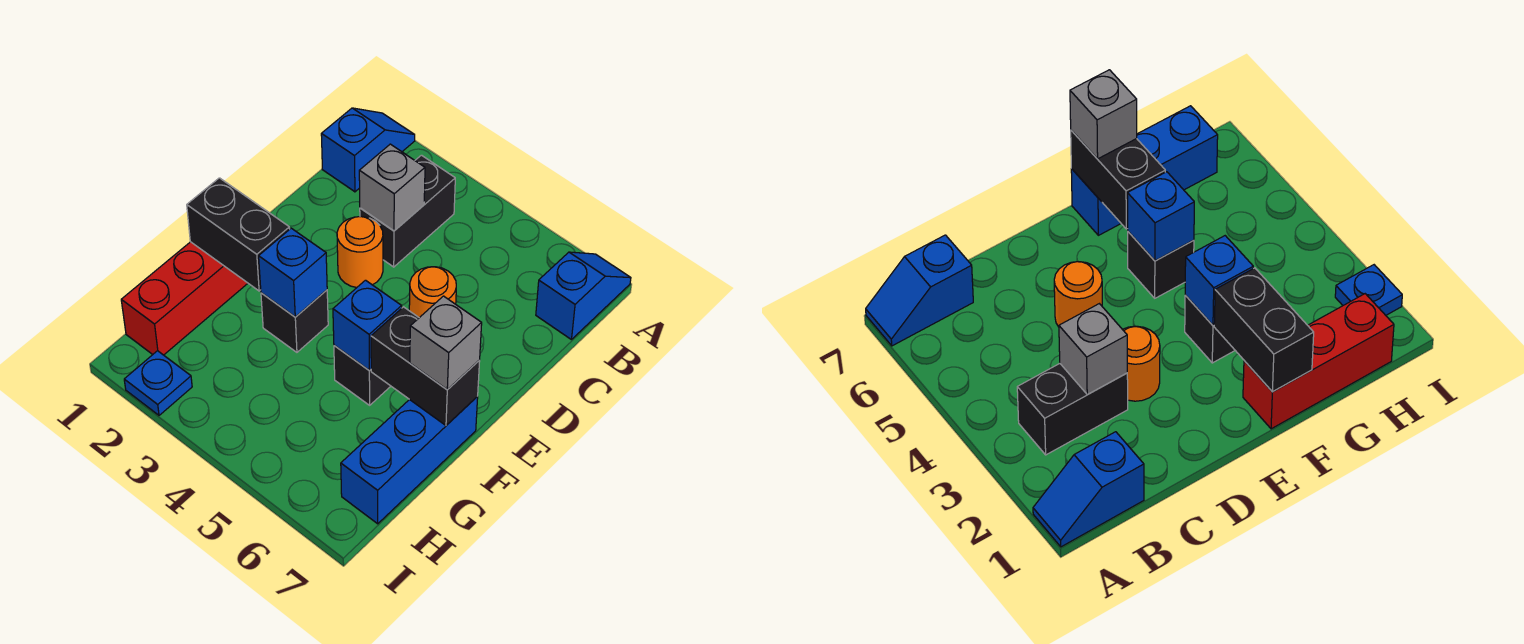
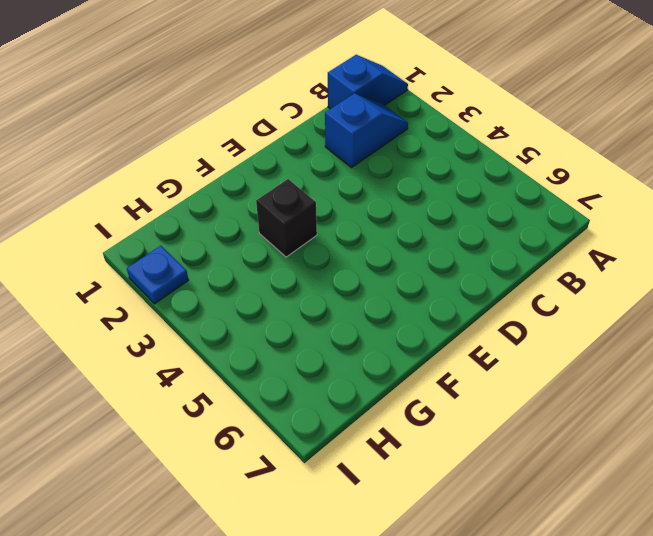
blue slope B2:C2 level 1 top C -> blue slope A7:B7 level 1 top B
none -> black brick B3:C3 level 1
none -> orange round brick D3 level 1
none -> orange round brick D5 level 1

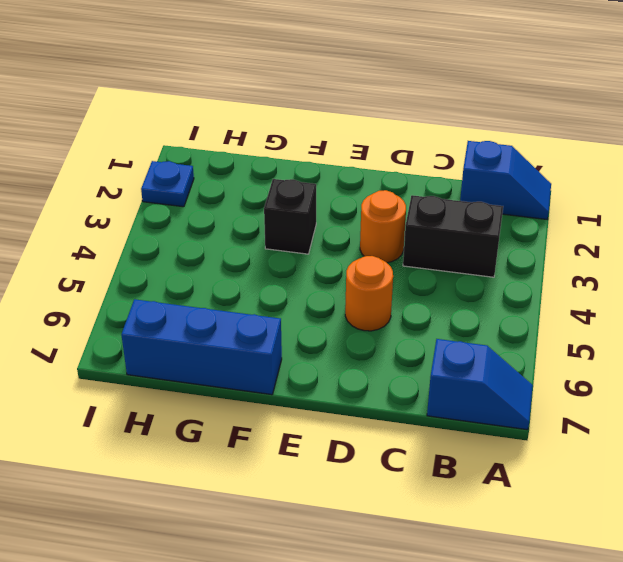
none -> red brick F1:H1 level 1
none -> black brick F5 level 1
none -> grey brick C3 level 2

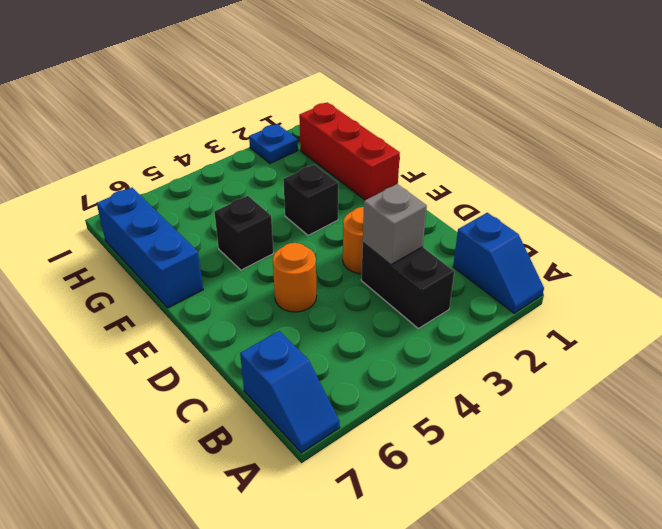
none -> black brick F1:F2 level 2
none -> blue brick F3 level 2
none -> blue brick F5 level 2

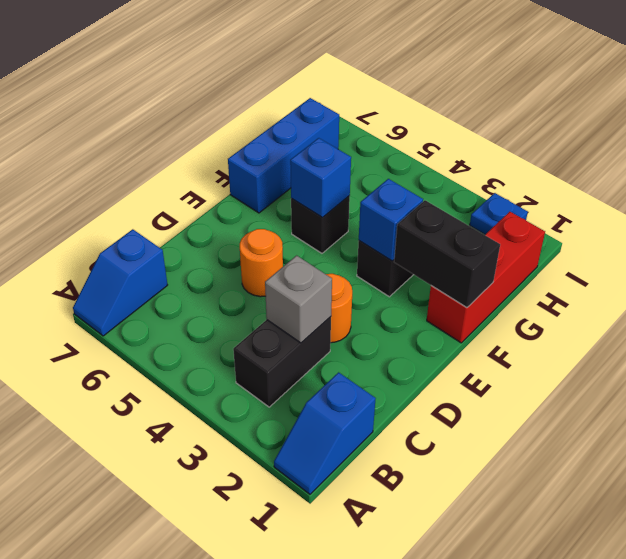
none -> black brick F6:F7 level 2
none -> grey brick F7 level 3

